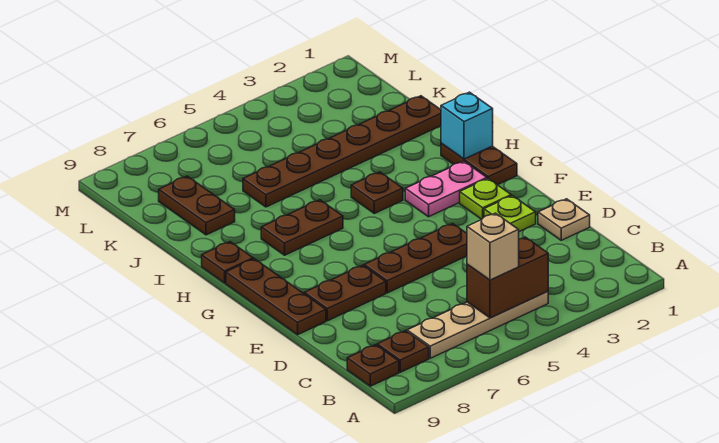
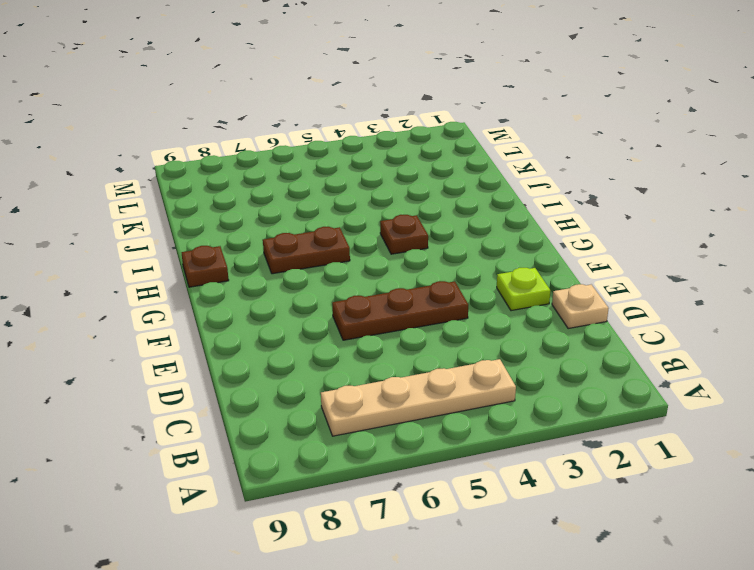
none -> brown plate B8 level 1
none -> brown plate B9 level 1
none -> brown plate E7:E8 level 1

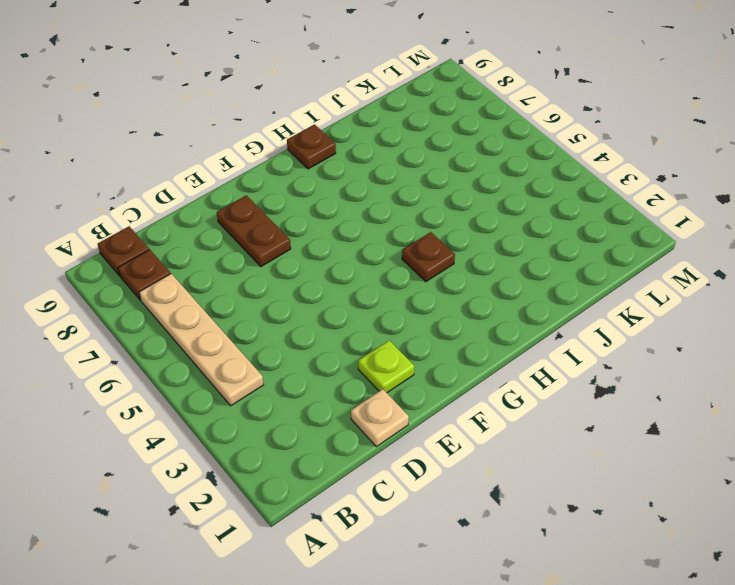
none -> brown plate E4:E6 level 1
none -> brown plate E9:G9 level 1
none -> lime plate F2 level 1

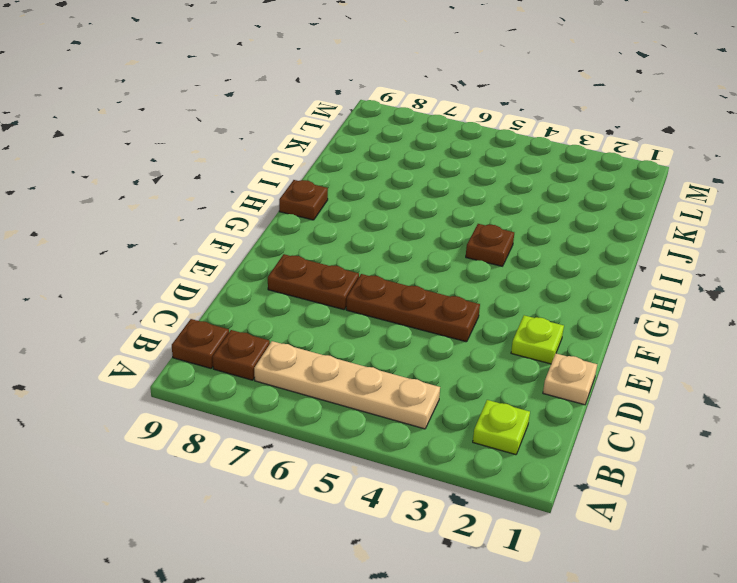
lime plate B2 level 1 -> lime plate F2 level 1
none -> brown plate E9:G9 level 1
none -> brown plate G1:H1 level 1
none -> pink plate G2:G3 level 1

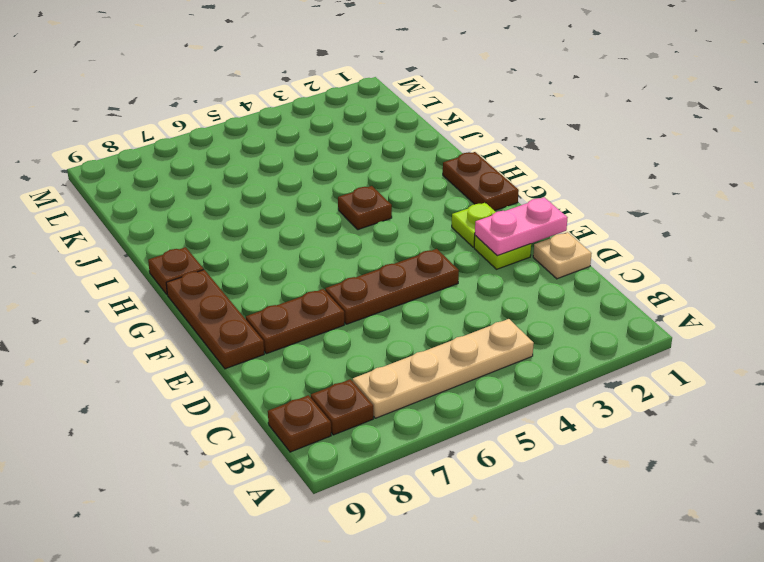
pink plate E1:E2 level 2 -> pink plate G2:G3 level 1
none -> brown plate H6:H7 level 1
none -> brown plate J1:J6 level 1
none -> brown plate J8:K8 level 1

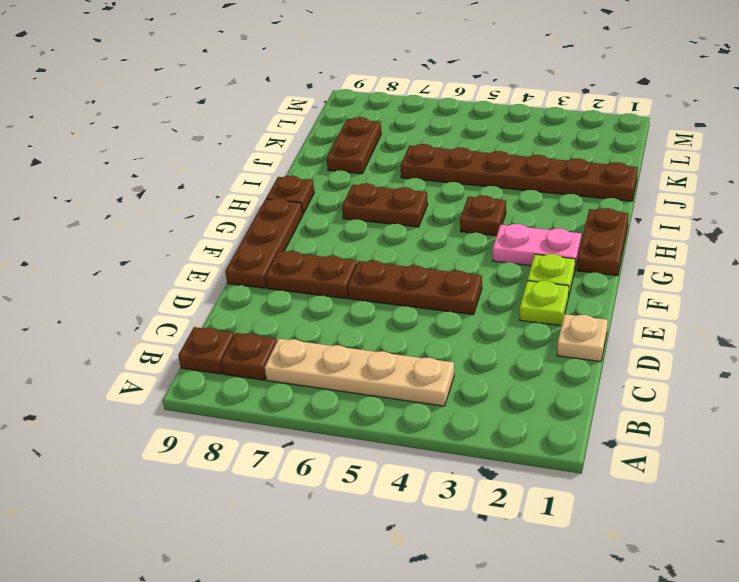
none -> brown brick B4:B5 level 2
none -> cyan brick H1 level 2
none -> tan brick B5 level 3

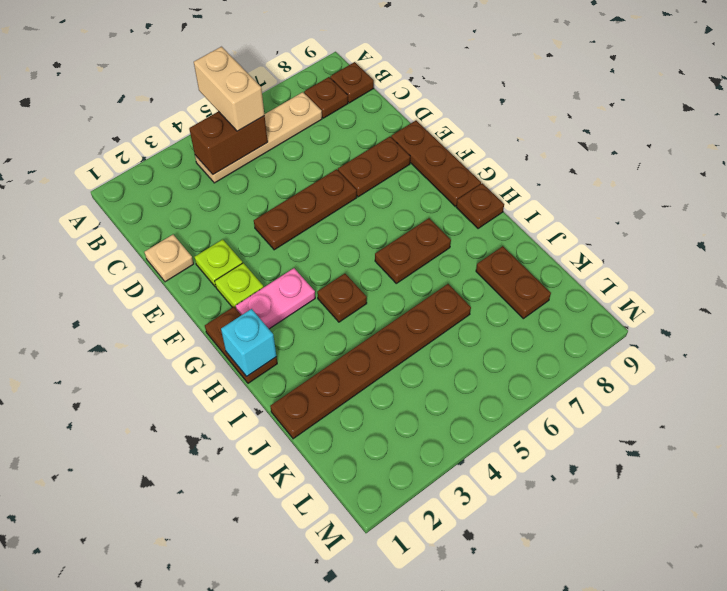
tan brick A5:B5 level 3 -> tan brick B5 level 3

